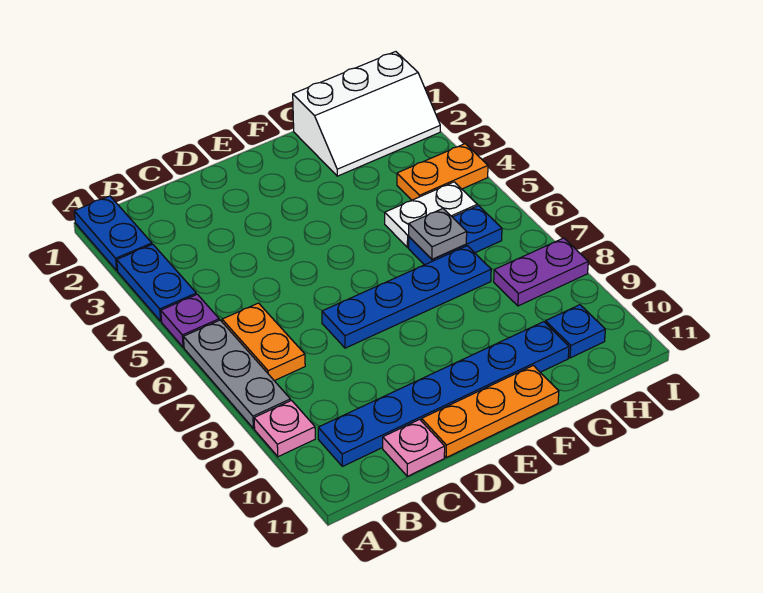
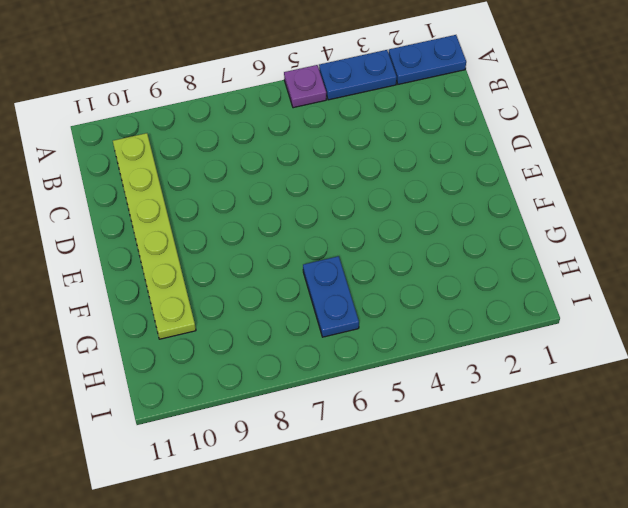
lime plate B10:G10 level 1 -> blue plate B10:G10 level 1
none -> grey plate A6:A8 level 1
none -> pink plate A9 level 1
none -> orange plate B6:B7 level 1

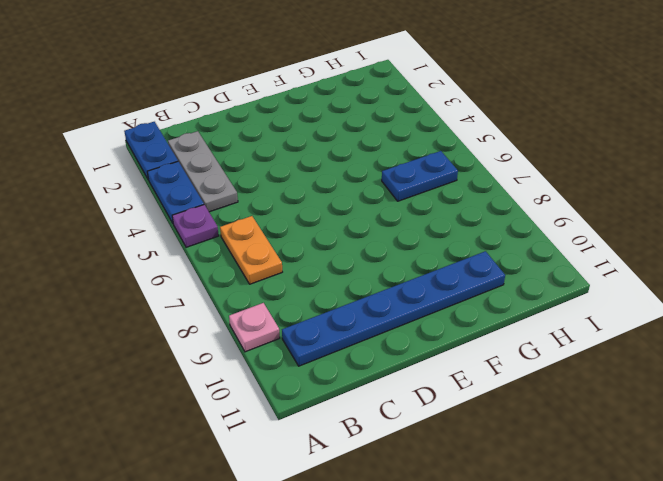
grey plate B2:B4 level 1 -> grey plate A6:A8 level 1
none -> pink plate C11 level 1
none -> blue plate D7:G7 level 1
none -> orange plate D11:F11 level 1

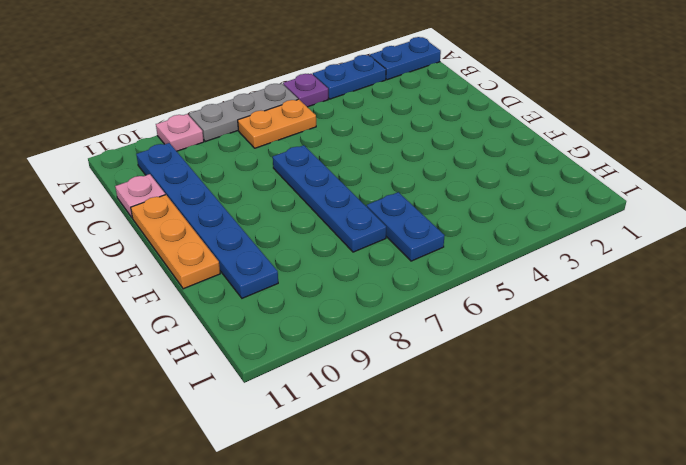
none -> white slope G1:I2 level 1 top 1
none -> white plate G5:H5 level 1
none -> orange plate H4:I4 level 1

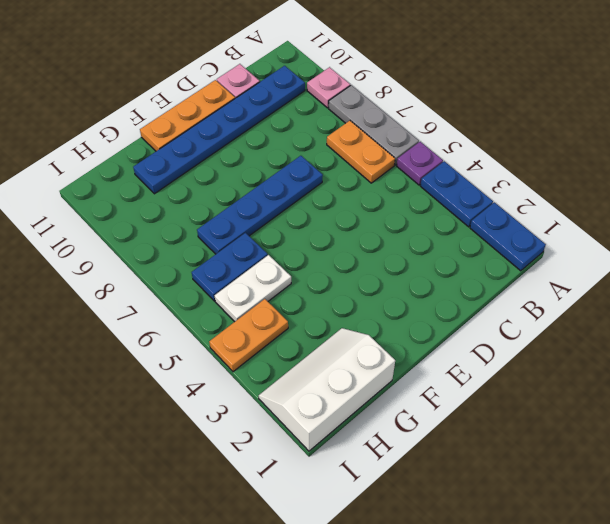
none -> purple plate H8:I8 level 1
none -> blue plate H10 level 1
none -> grey plate G6 level 2

